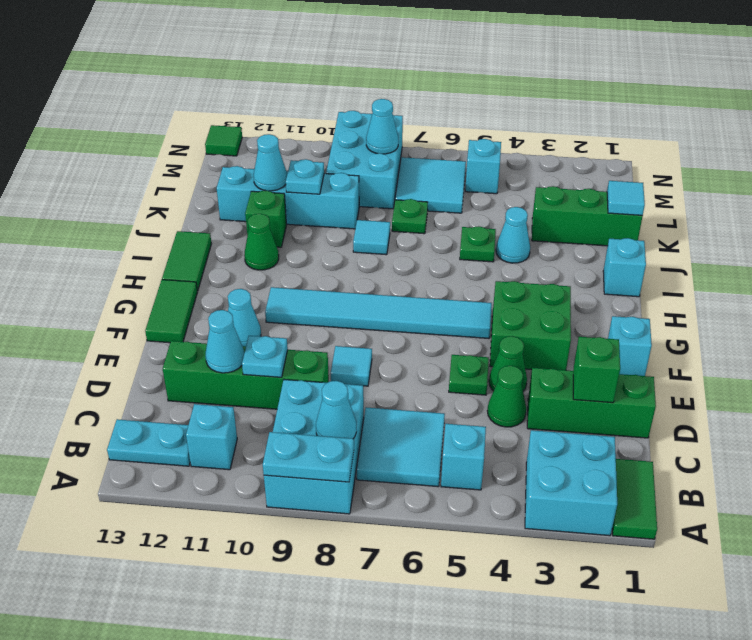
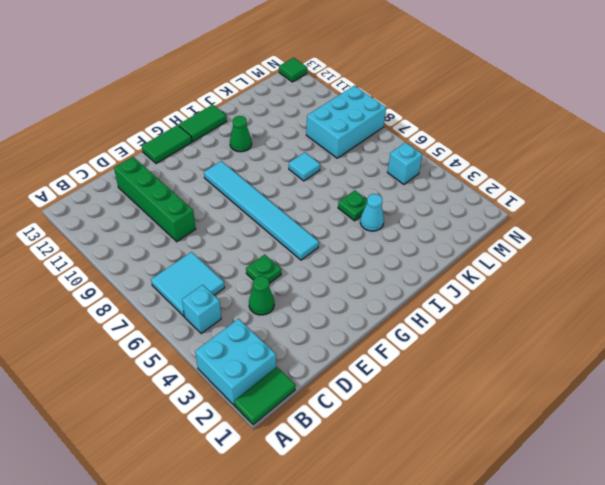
none -> cyan brick A8:C9 level 1
none -> cyan brick B11 level 1
none -> cyan plate B12:B13 level 1
none -> green brick D1:D3 level 1

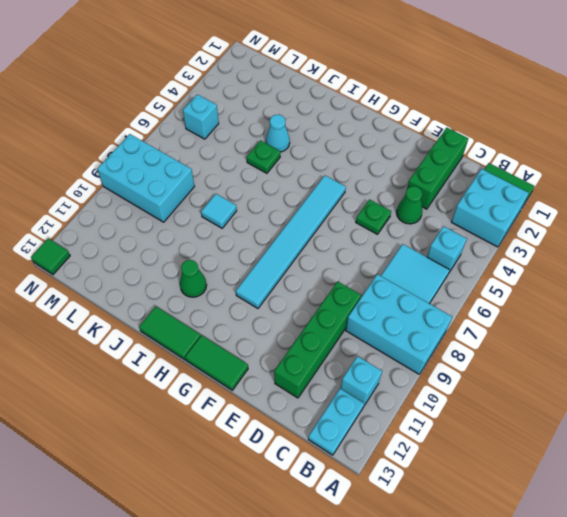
none -> green cone E4 level 1
none -> cyan tile E8 level 1
none -> cyan brick F1 level 1
none -> green brick F3:G4 level 1

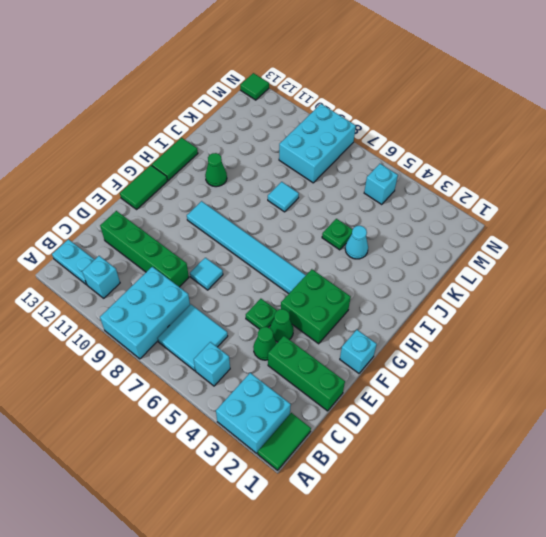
none -> cyan cone F11 level 1
none -> cyan brick I1 level 1
none -> green brick J11 level 1
none -> green brick K1:K3 level 1

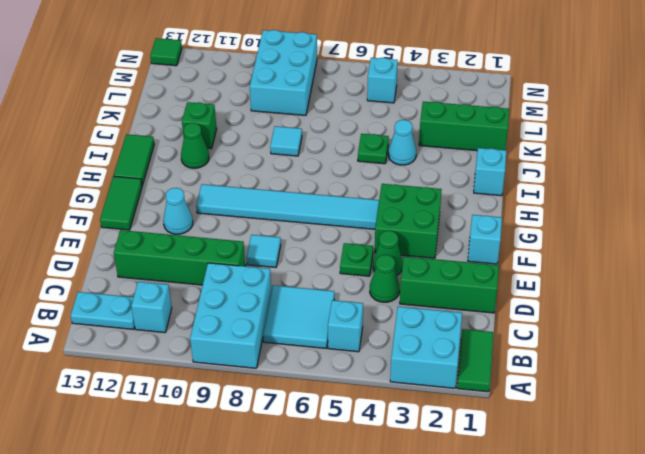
none -> green plate K7 level 1
none -> cyan brick K9:K12 level 1
none -> cyan tile L6:M7 level 1
none -> cyan plate A8:A9 level 2

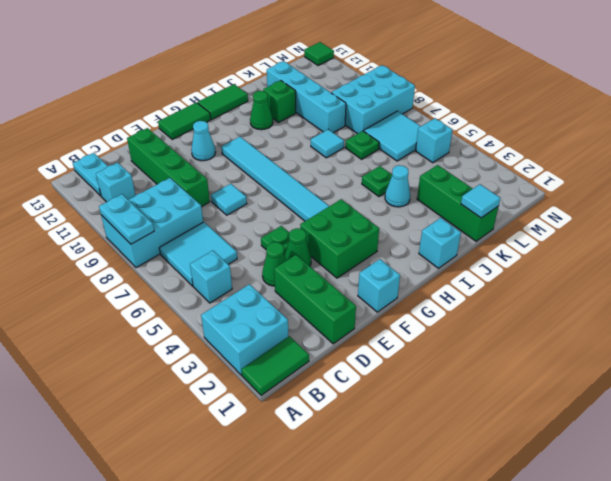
none -> cyan cone B8 level 2
none -> green brick D2 level 2
none -> cyan plate D10 level 2
none -> cyan cone D11 level 2

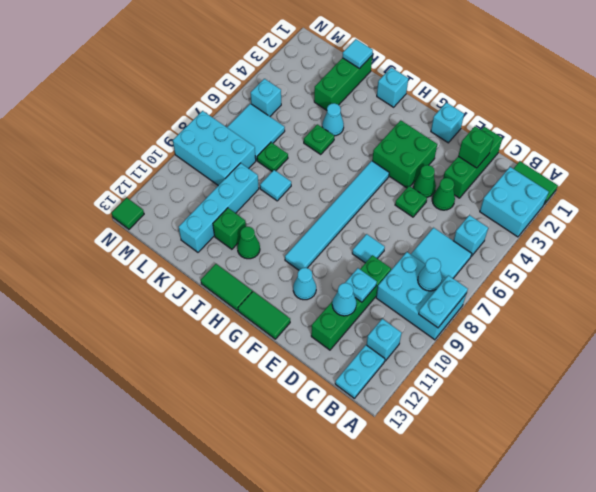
none -> cyan plate K10 level 2
none -> cyan cone K11 level 2
none -> cyan cone M8 level 2

